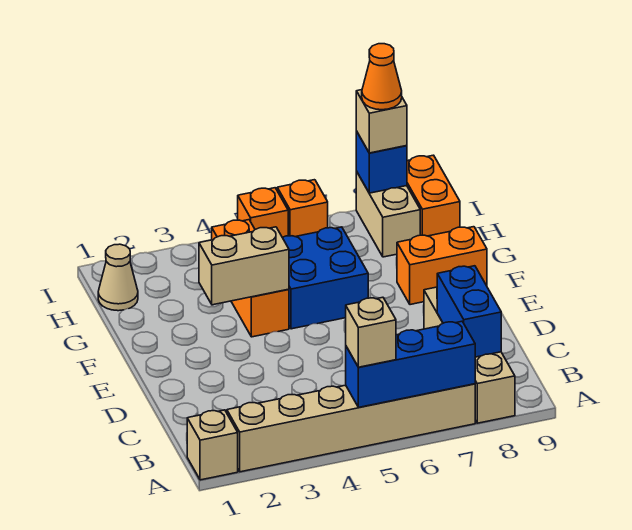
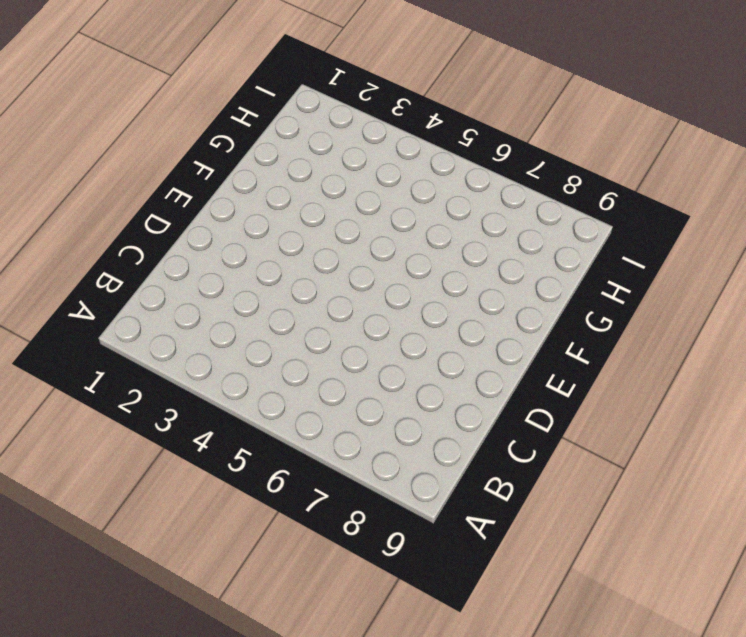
none -> tan brick A1 level 1
none -> tan brick A2:A7 level 1
none -> tan brick A8:D8 level 1

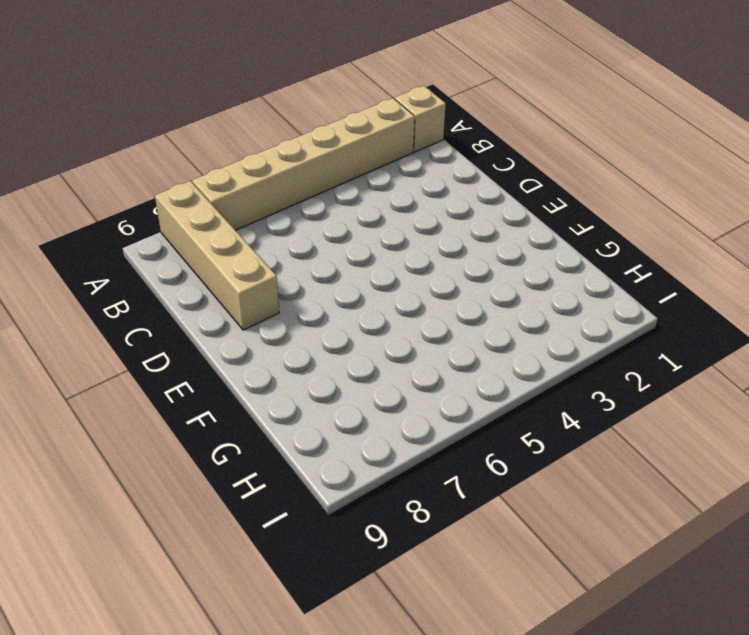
none -> orange brick F4:H4 level 1
none -> blue brick F5:G6 level 1
none -> orange brick F8:F9 level 1

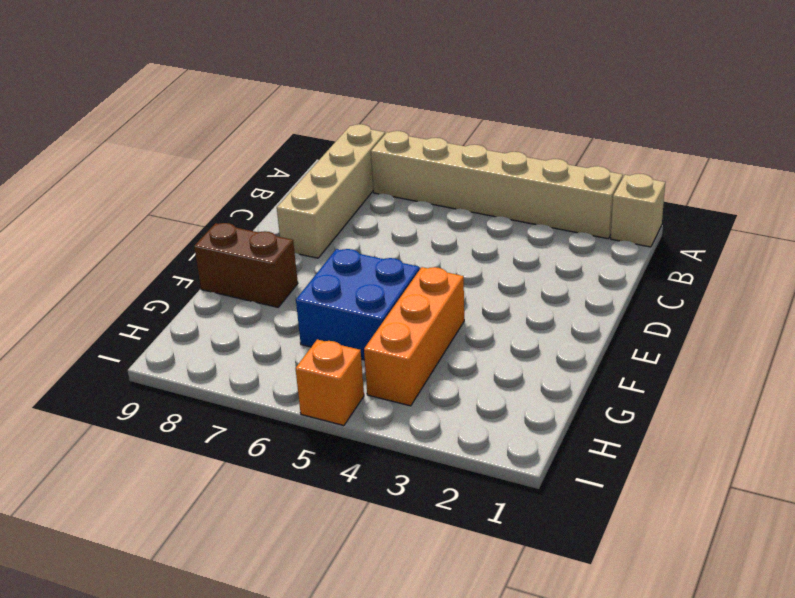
brown brick F8:F9 level 1 -> orange brick F8:F9 level 1
none -> tan cone H1 level 1
none -> tan brick H8:I8 level 1
none -> orange brick H9:I9 level 1

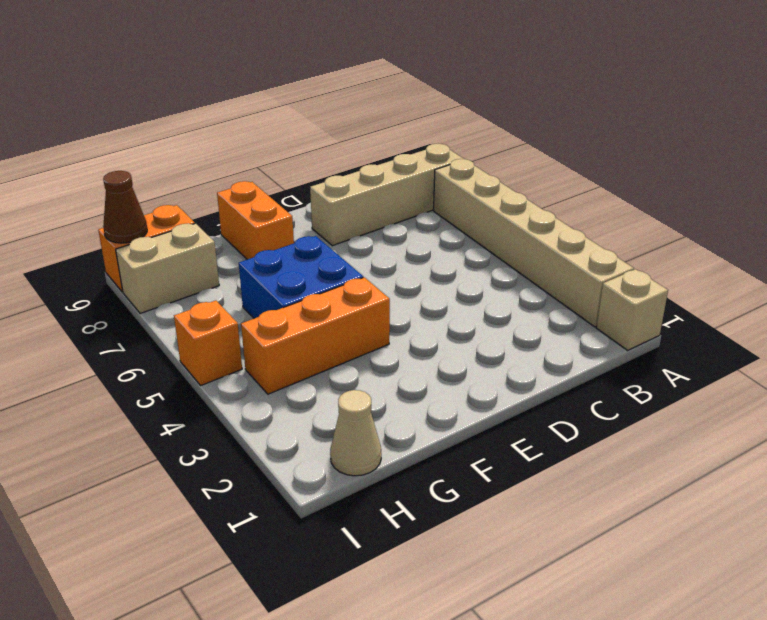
brown cone I9 level 2 -> none
none -> orange brick I6 level 1
none -> blue brick A5:A7 level 2
none -> blue brick B8:C8 level 2

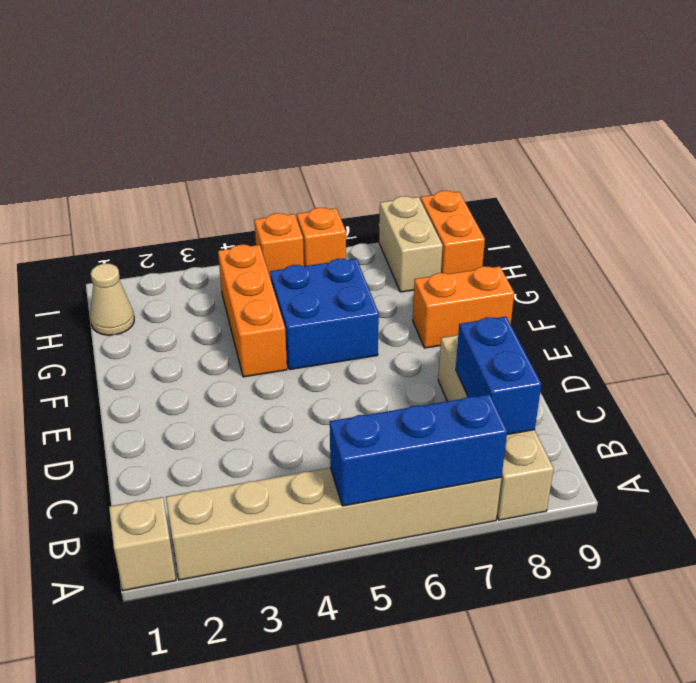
none -> tan brick F3:F4 level 2
none -> blue brick I8 level 2
none -> tan brick A5 level 3

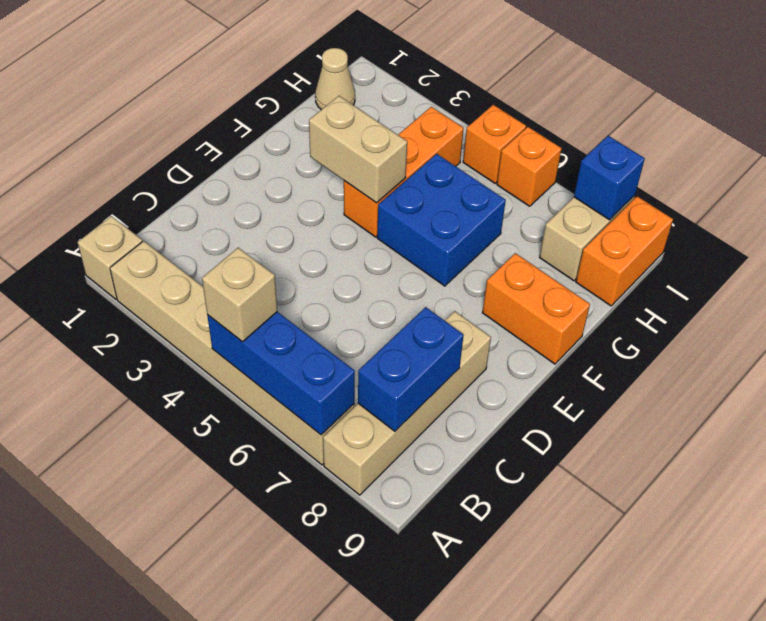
none -> tan brick I8 level 3
none -> orange cone I8 level 4

